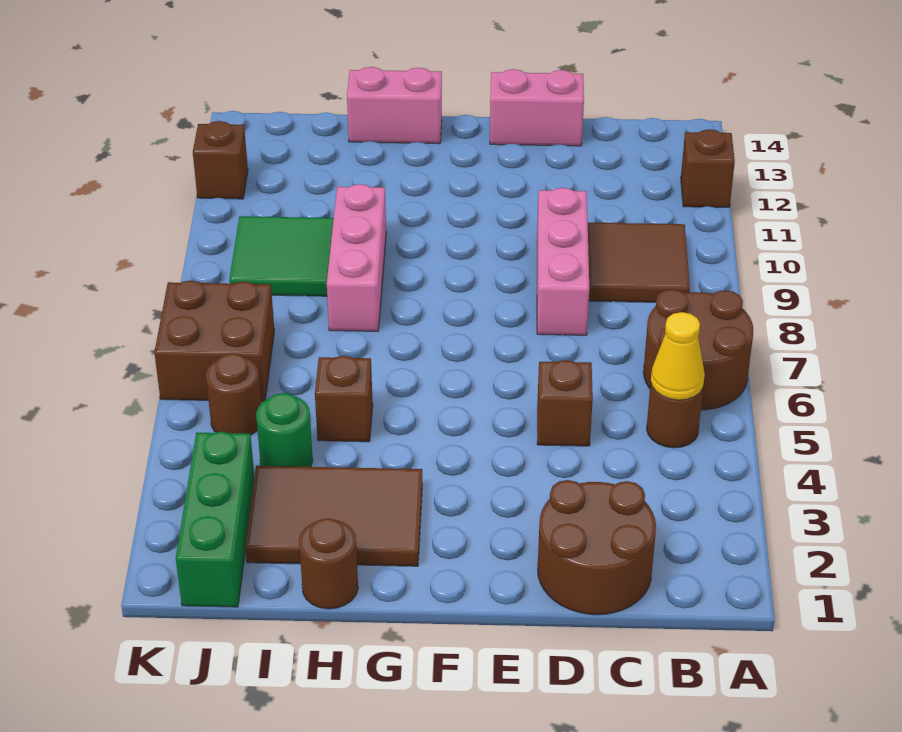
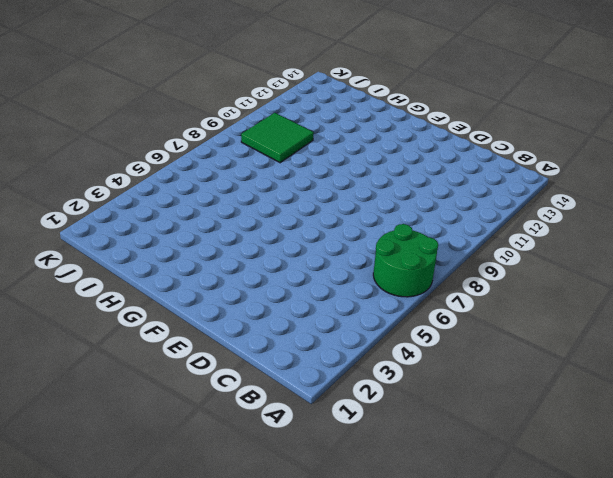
green round brick A6:B7 level 1 -> brown round brick A6:B7 level 1
none -> brown brick A12 level 1
none -> brown round brick B5 level 1
none -> brown tile B9:C10 level 1

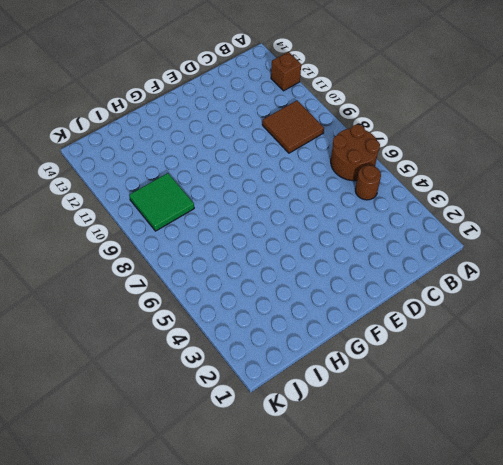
none -> brown round brick C1:D2 level 1
none -> brown brick D5 level 1
none -> pink brick D8:D10 level 1

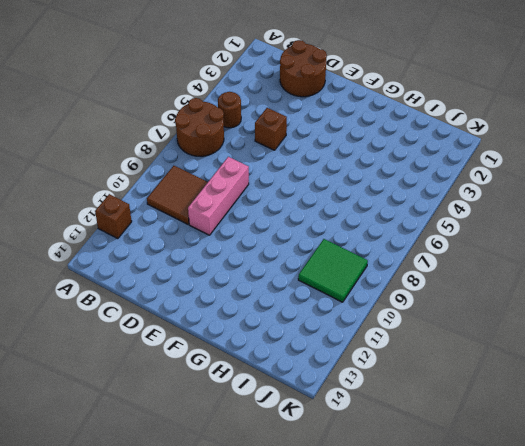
none -> pink brick D14:E14 level 1
none -> brown tile G2:I3 level 1
none -> pink brick G14:H14 level 1

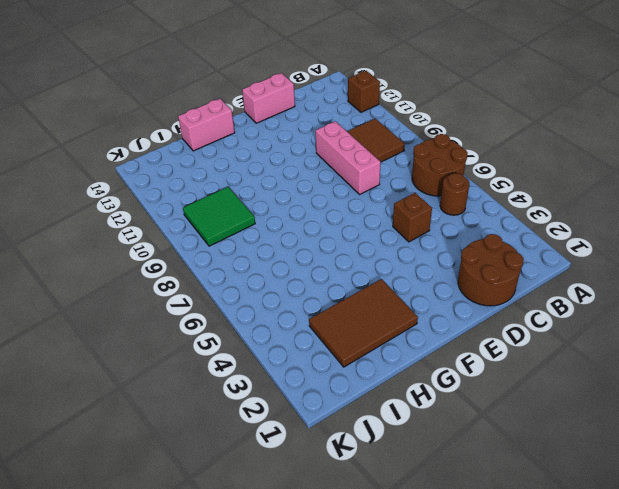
none -> brown round brick H1 level 1
none -> brown brick H5 level 1
none -> pink brick H8:H10 level 1

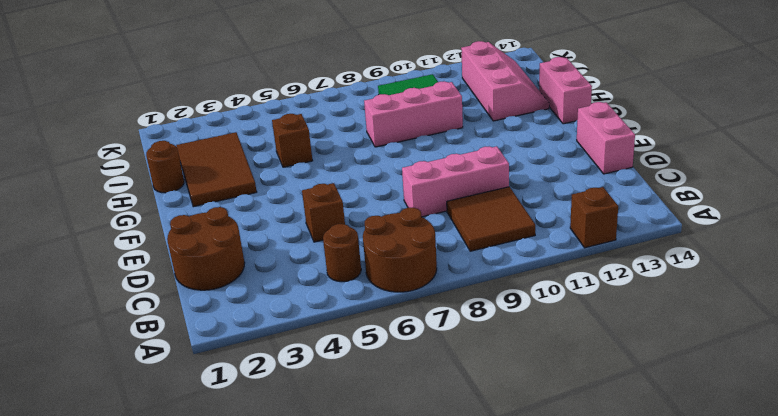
pink slope H12:J13 level 1 top 12 -> none
none -> green round brick I4 level 1
none -> green brick J1:J3 level 1
none -> brown round brick J5 level 1

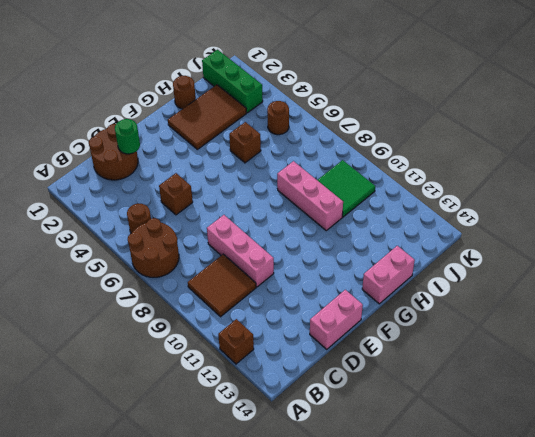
green round brick D2 level 2 -> green round brick I4 level 1
none -> brown brick J6:K7 level 1
none -> brown brick K12 level 1
none -> yellow cone B5 level 2

